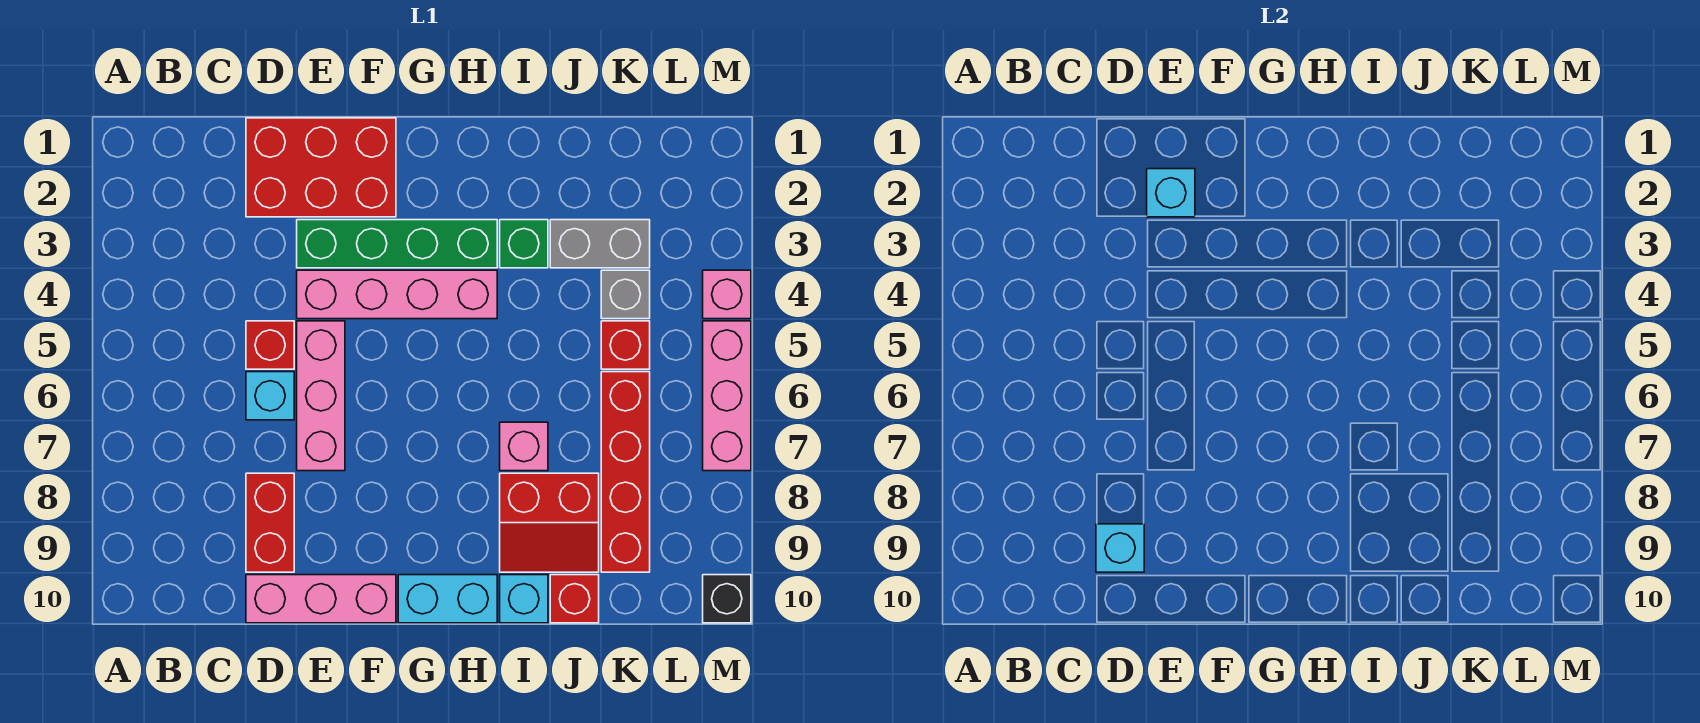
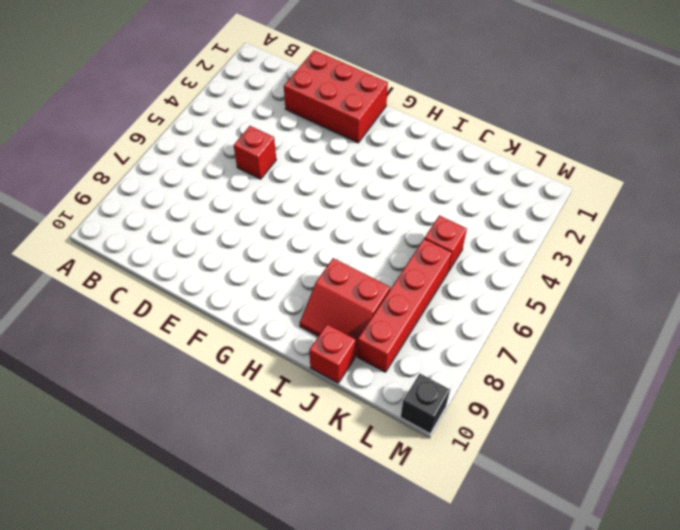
none -> cyan brick D6 level 1
none -> red brick D8:D9 level 1
none -> pink brick D10:F10 level 1

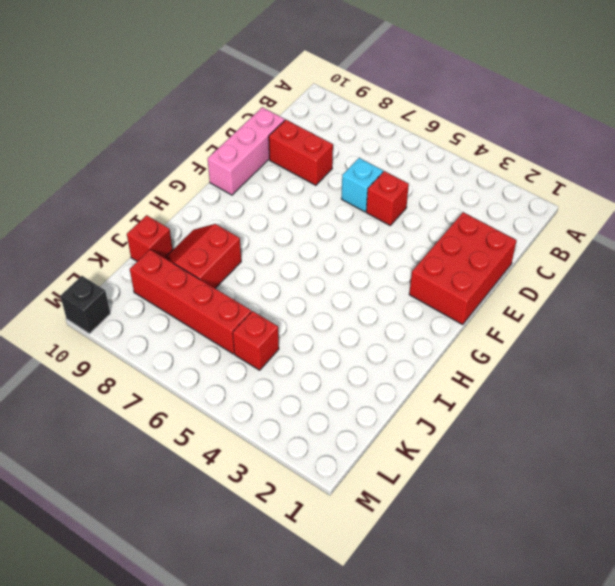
none -> green brick E3:H3 level 1
none -> pink brick E4:H4 level 1
none -> pink brick E5:E7 level 1

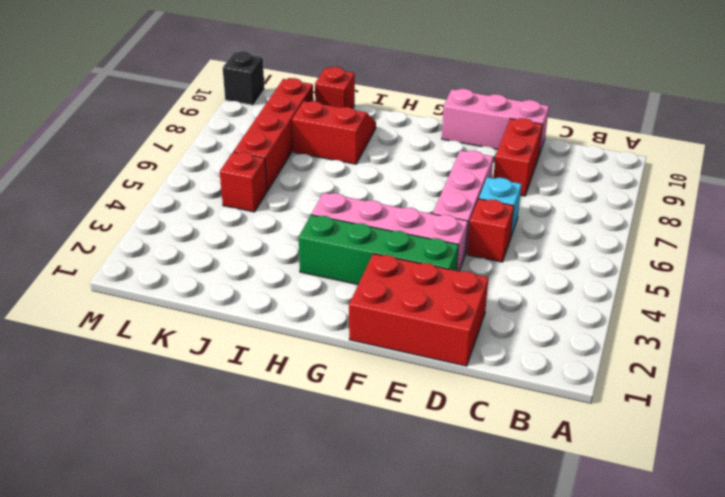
none -> cyan brick G10:H10 level 1
none -> green brick I3 level 1
none -> pink brick I7 level 1

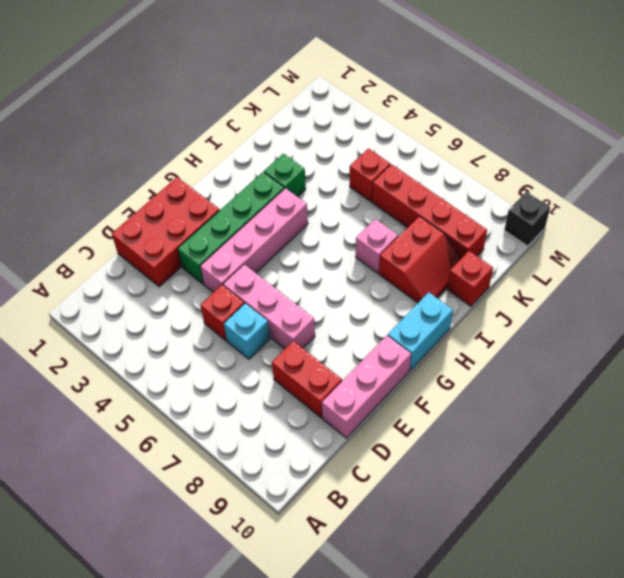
none -> cyan brick I10 level 1
none -> grey brick J3:K3 level 1
none -> grey brick K4 level 1

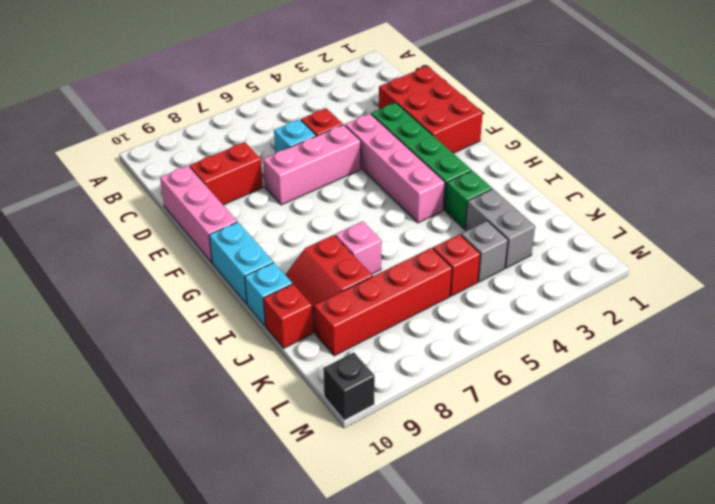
none -> pink brick M4 level 1
none -> pink brick M5:M7 level 1
none -> cyan brick D9 level 2

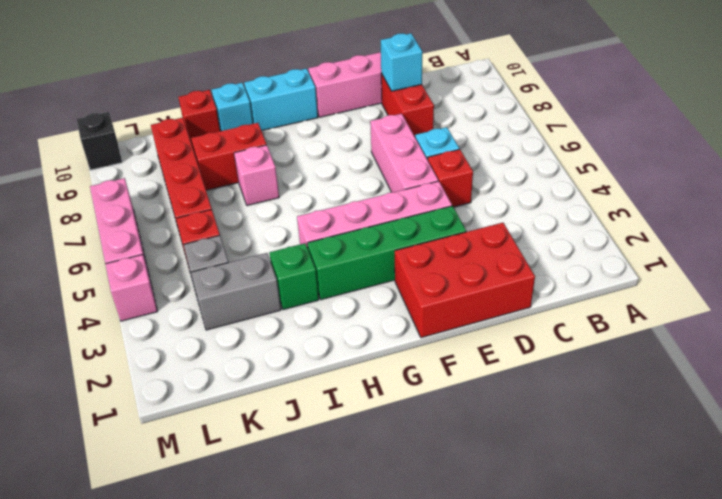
none -> cyan brick E2 level 2

